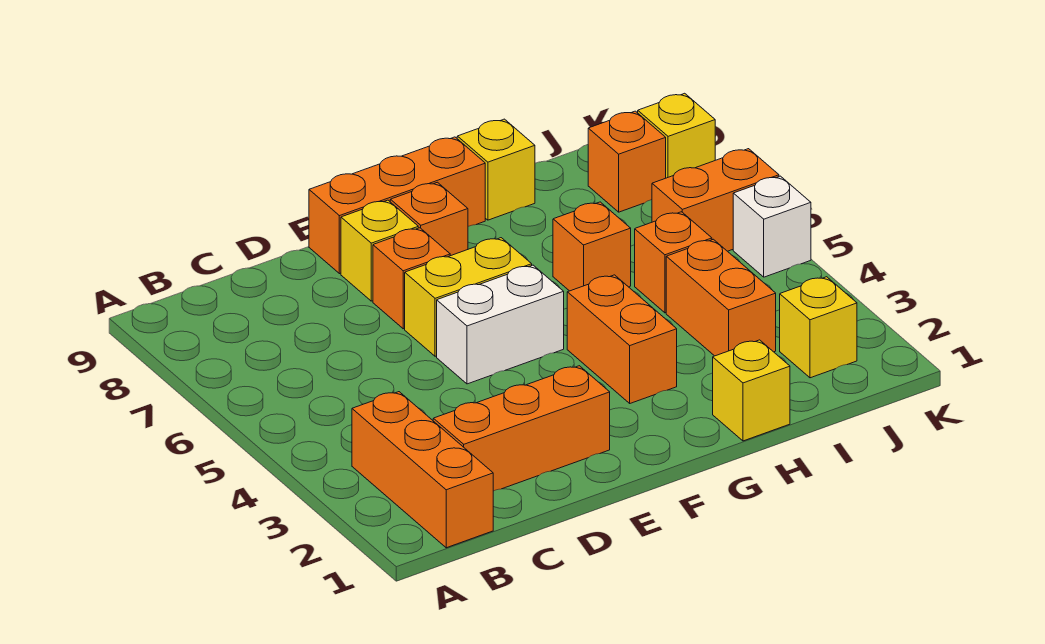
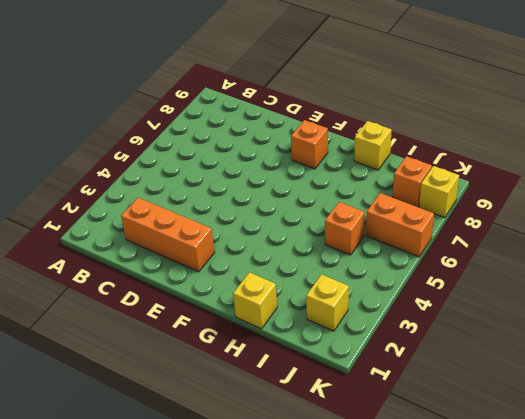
none -> orange brick B1:B3 level 1
none -> white brick E5:F5 level 1
none -> yellow brick E6:F6 level 1

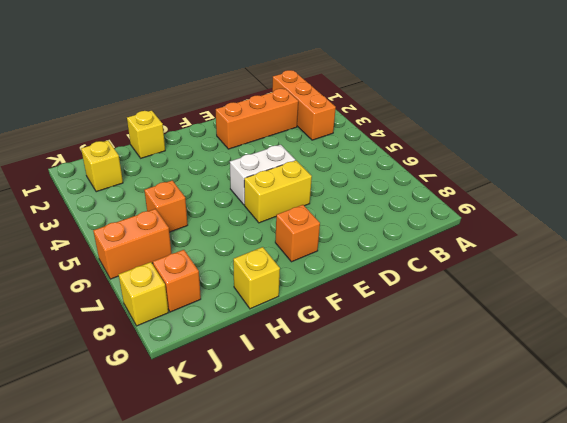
none -> orange brick E7 level 1
none -> yellow brick E8 level 1
none -> orange brick E9:G9 level 1

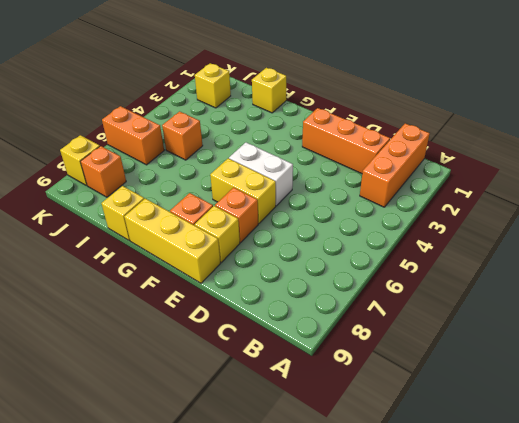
yellow brick E9:G9 level 1 -> orange brick E9:G9 level 1
none -> orange brick G3:G4 level 1
none -> orange brick H6 level 1
none -> orange brick I3:I4 level 1

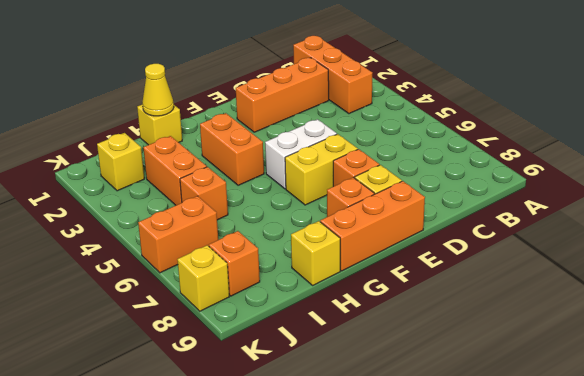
yellow cone H1 level 2 -> none
none -> orange brick H6 level 1
none -> white brick K5 level 1

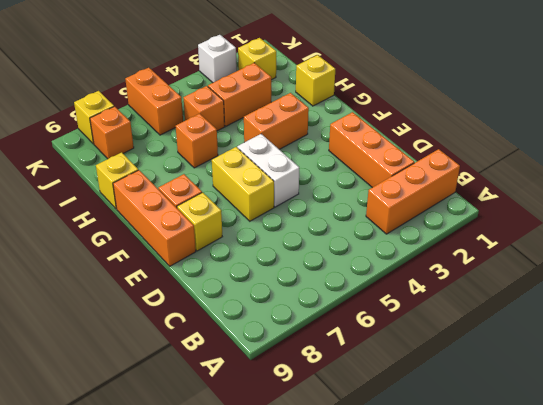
white brick K3 level 1 -> white brick K5 level 1
none -> orange brick E7 level 1

